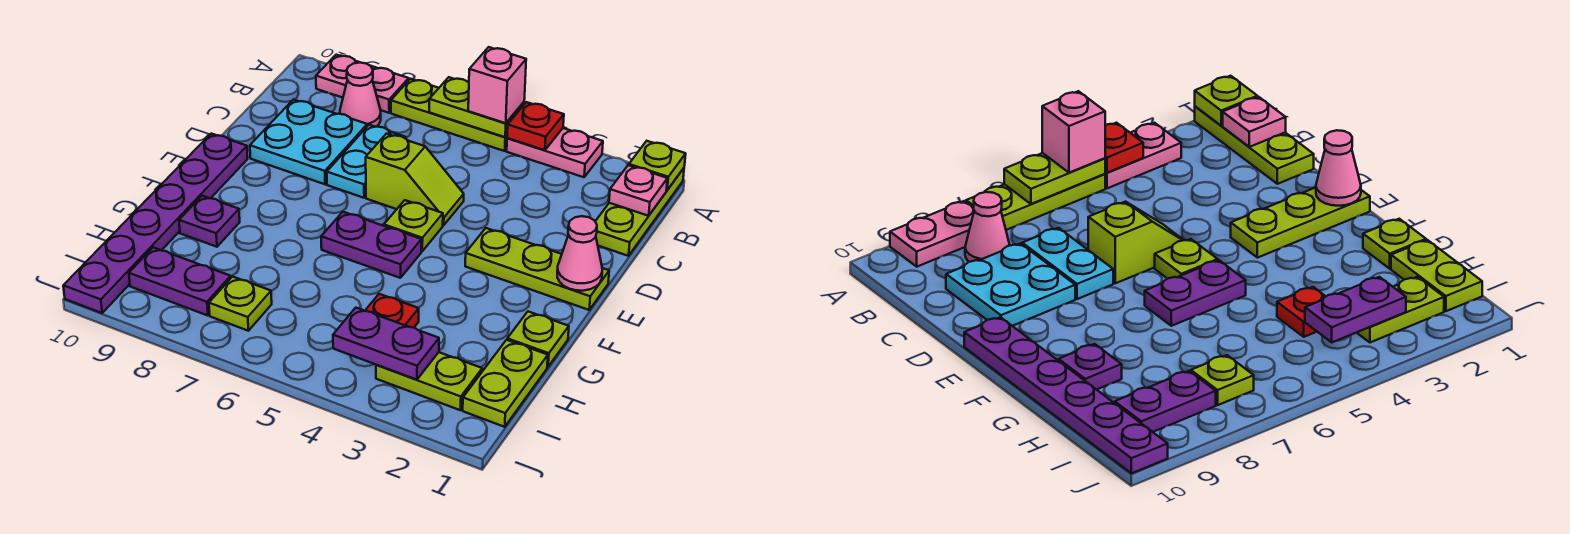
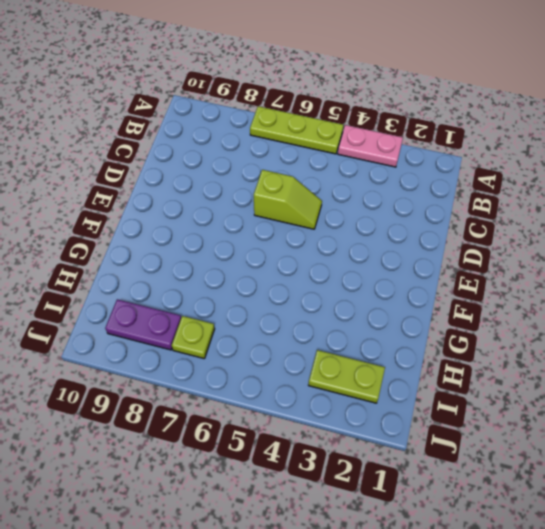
none -> lime plate A1:C1 level 1
none -> pink plate A8:A9 level 1
none -> pink cone B8 level 1

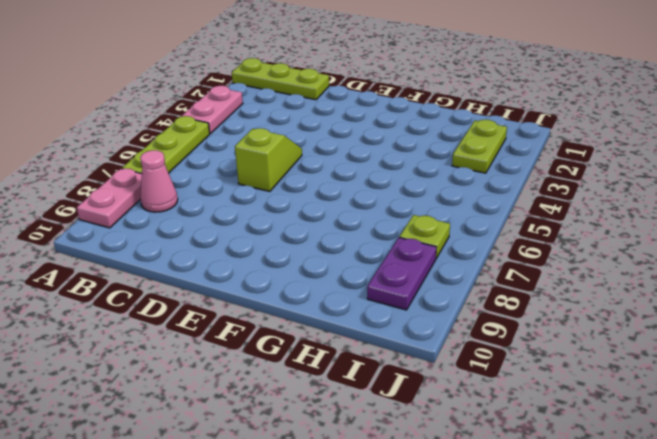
none -> cyan plate C7:D7 level 1
none -> cyan plate C8:D9 level 1
none -> lime plate E1:E3 level 1

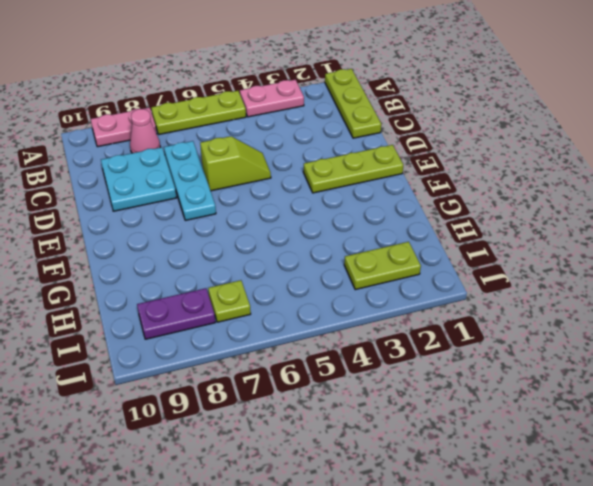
cyan plate C7:E7 level 1 -> cyan plate C7:D7 level 1
none -> lime plate E5 level 1
none -> purple plate E10:J10 level 1
none -> purple plate F5:F6 level 1

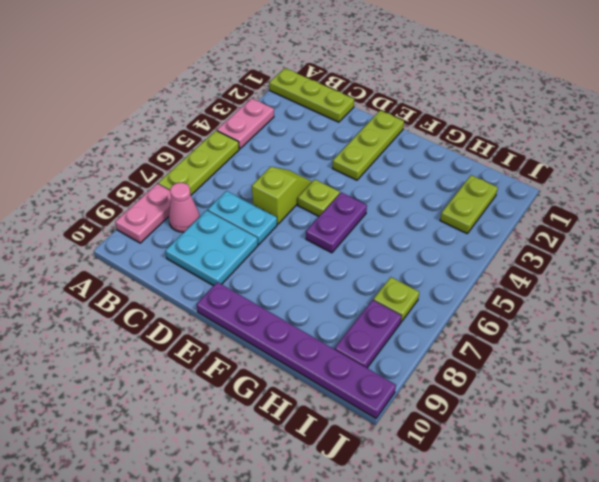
none -> lime plate G1 level 1
none -> purple plate G9 level 1
none -> lime plate H1:I1 level 1

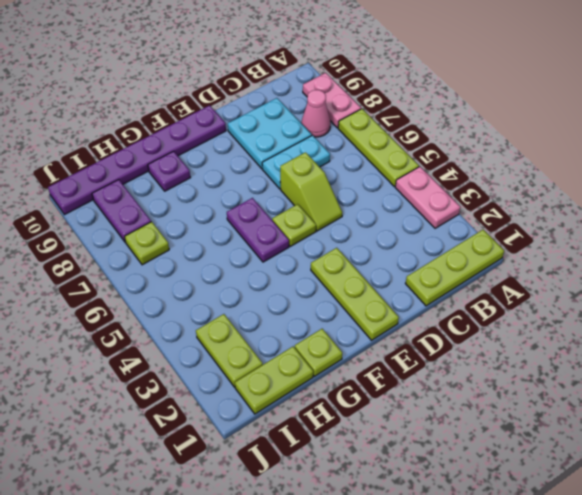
none -> red plate H4 level 1
none -> lime plate A1 level 2
none -> red plate A4 level 2

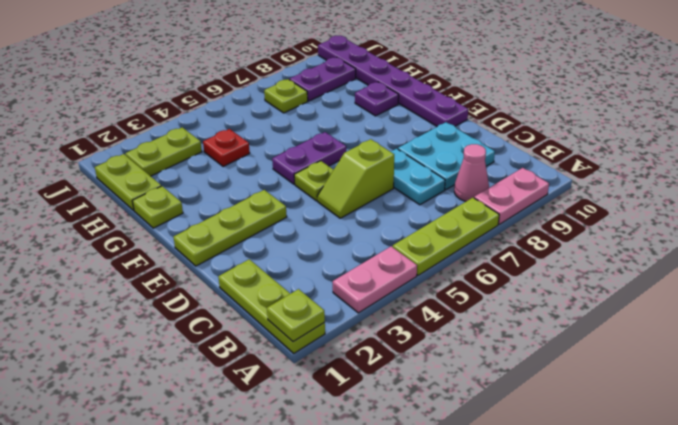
none -> red plate A4 level 2
none -> lime plate A5:A6 level 2
none -> pink plate B1 level 2

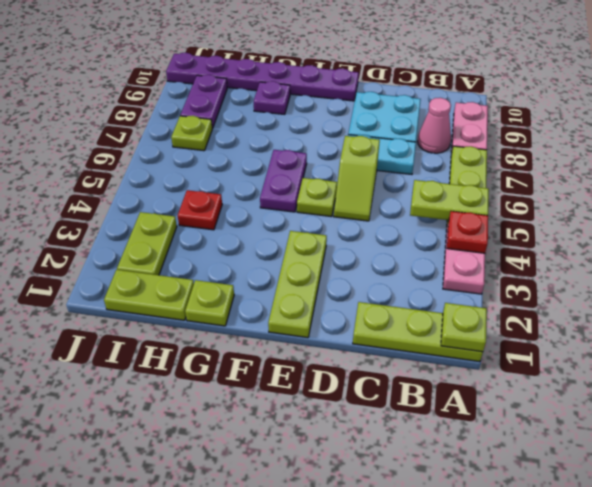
lime plate A5:B5 level 2 -> lime plate A5:A6 level 2
none -> pink plate B1 level 2
none -> pink cone E1 level 2
none -> purple plate I3:I4 level 2

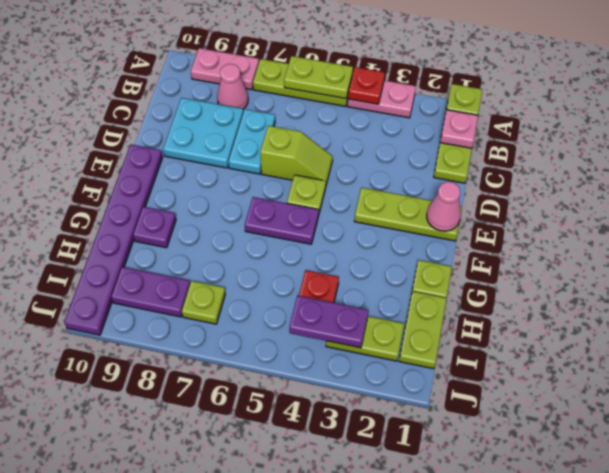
none -> pink brick A5 level 3

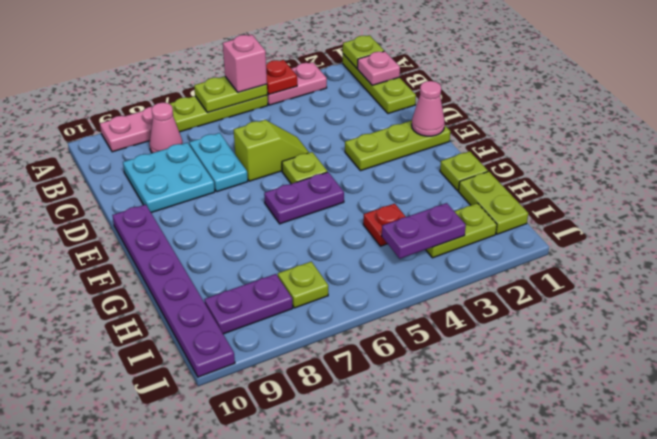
none -> purple plate G9 level 1

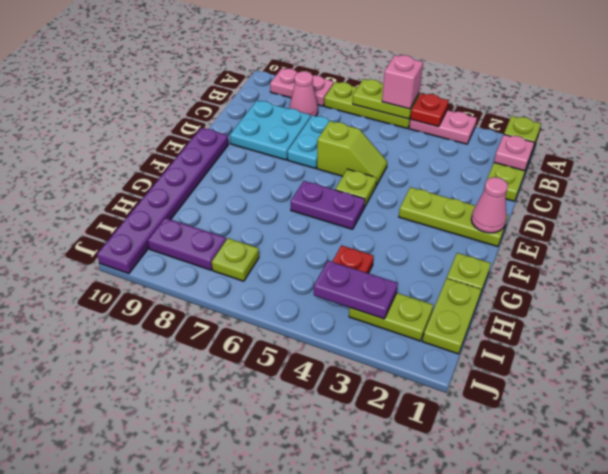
none -> purple plate G9 level 1

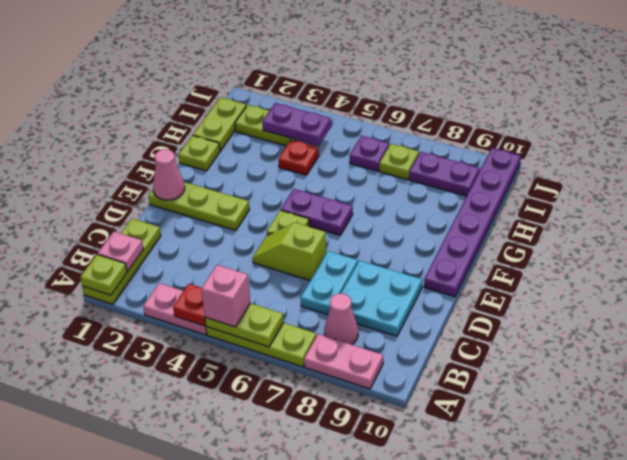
purple plate I6 level 1 -> purple plate G9 level 1

